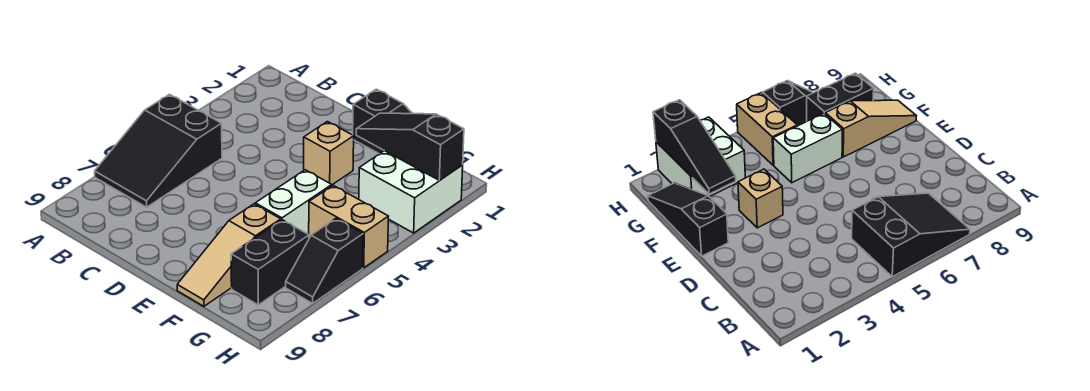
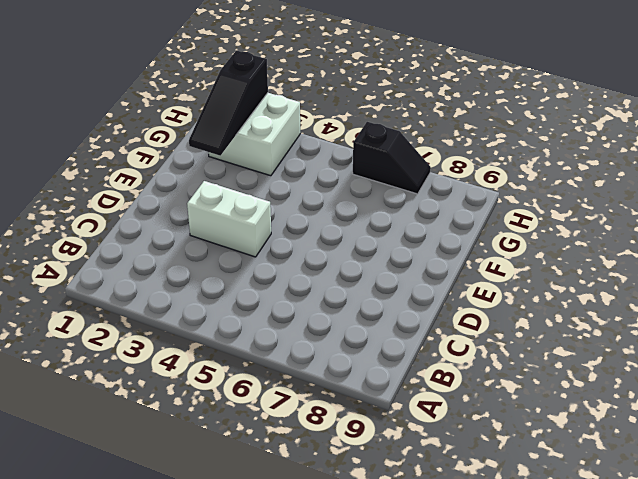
white brick D3:D4 level 1 -> white brick F5:F6 level 1
none -> black slope A5:B7 level 1 top 5
none -> black slope E1:G1 level 1 top E

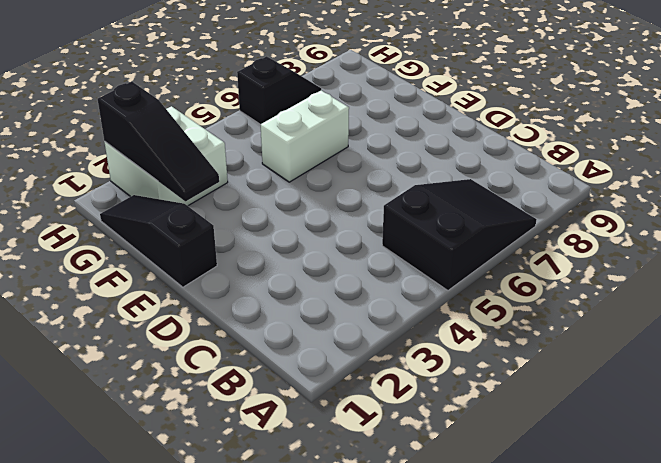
none -> tan brick E3 level 1
none -> tan slope F7:F9 level 1 top 7

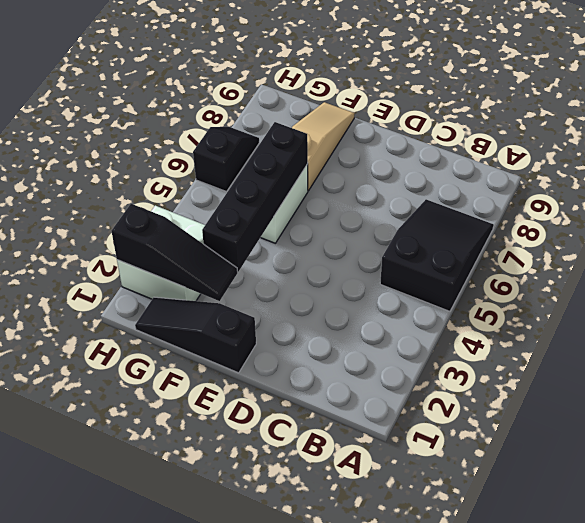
black brick F3:F6 level 2 -> none
none -> tan brick E3 level 1
none -> tan brick G5:H5 level 1

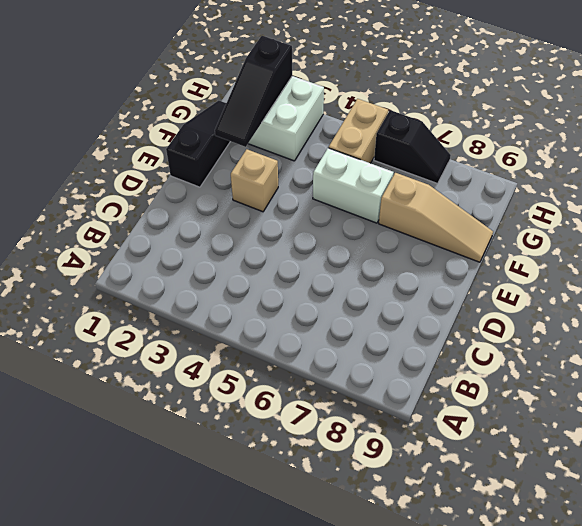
none -> black slope A5:B7 level 1 top 5
none -> black brick G7:G8 level 1

